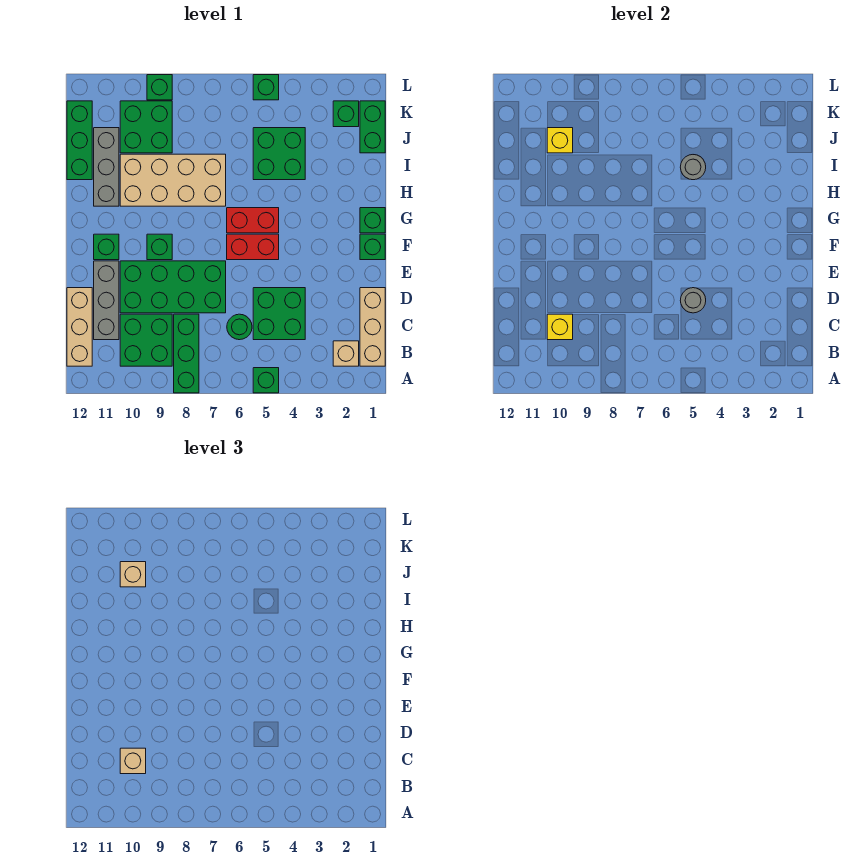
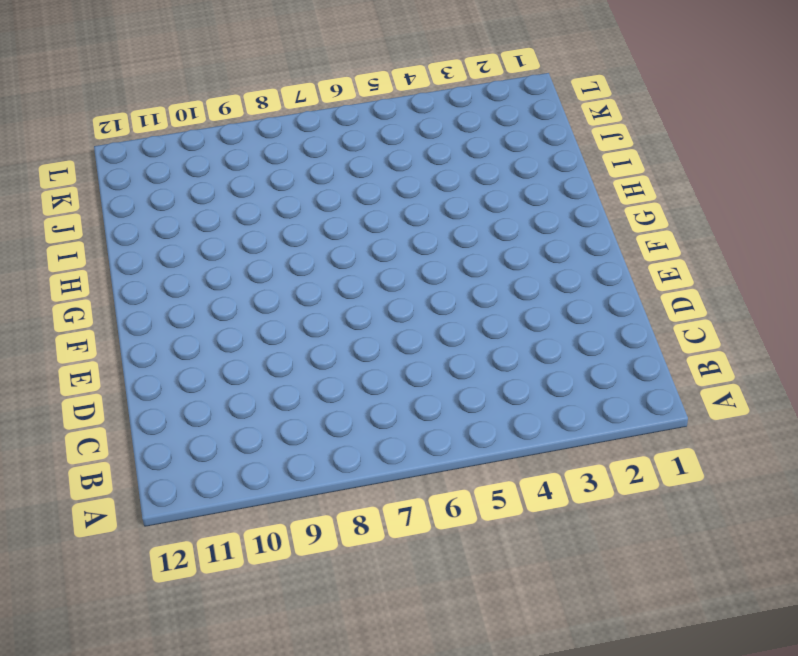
none -> green brick A5 level 1
none -> green brick A8:C8 level 1
none -> tan brick B1:D1 level 1
none -> tan brick B2 level 1

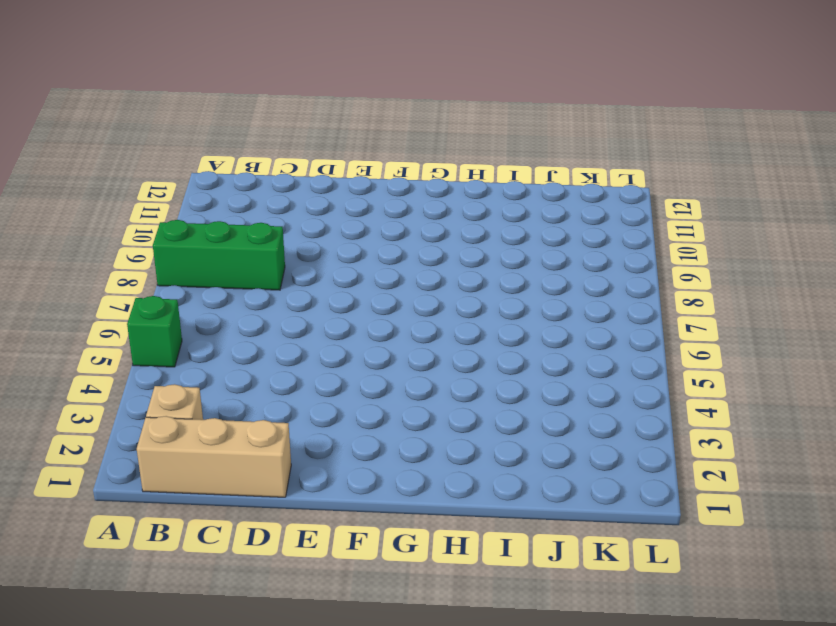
none -> green brick B9:C10 level 1
none -> tan brick B12:D12 level 1
none -> green brick C4:D5 level 1
none -> green round brick C6 level 1

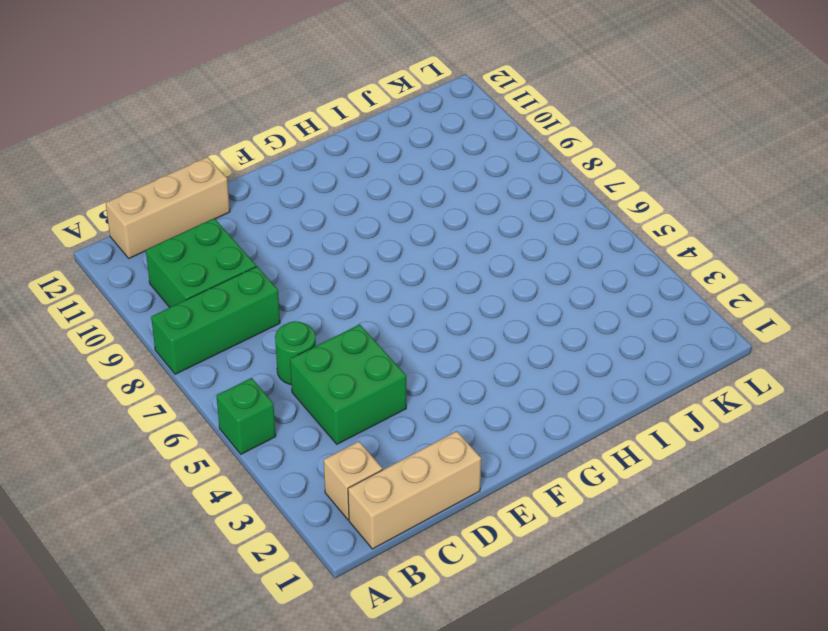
none -> grey brick C11:E11 level 1
none -> green brick D7:E10 level 1
none -> green brick F1 level 1
none -> red brick F5:F6 level 1

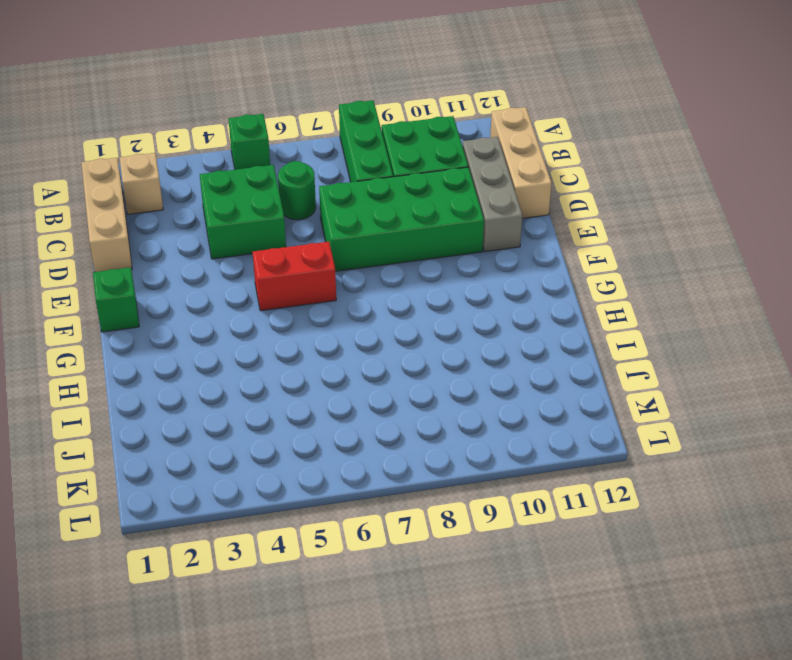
none -> green brick F9 level 1
none -> green brick F11 level 1
none -> green brick G1 level 1
none -> red brick G5:G6 level 1

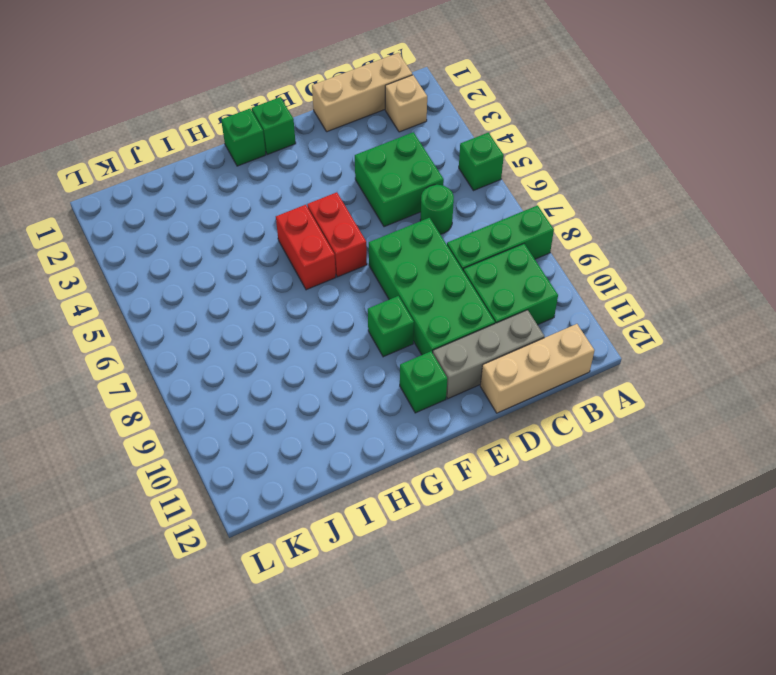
none -> tan brick H7:I10 level 1
none -> grey brick H11:J11 level 1
none -> green brick I4:J5 level 1
none -> green brick I12:K12 level 1

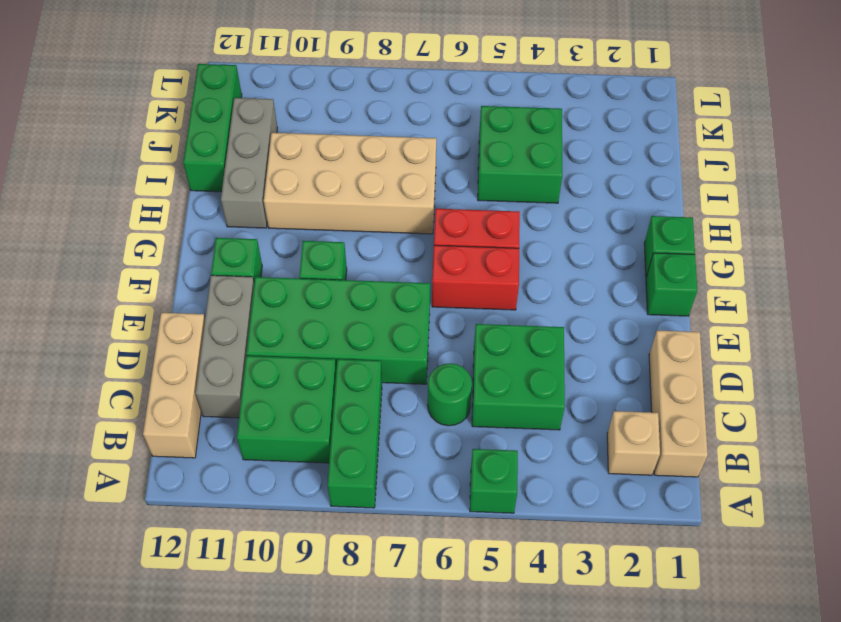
none -> green brick J1:K1 level 1
none -> green brick J9:K10 level 1
none -> green brick K2 level 1
none -> green brick L5 level 1

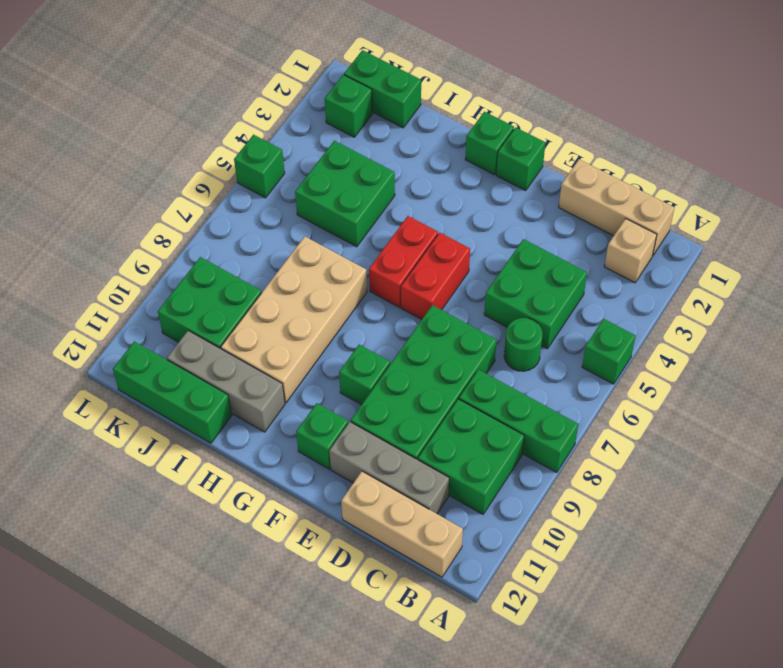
none -> green brick L9 level 1
none -> yellow brick C10 level 2
none -> grey round brick D5 level 2
none -> grey round brick I5 level 2

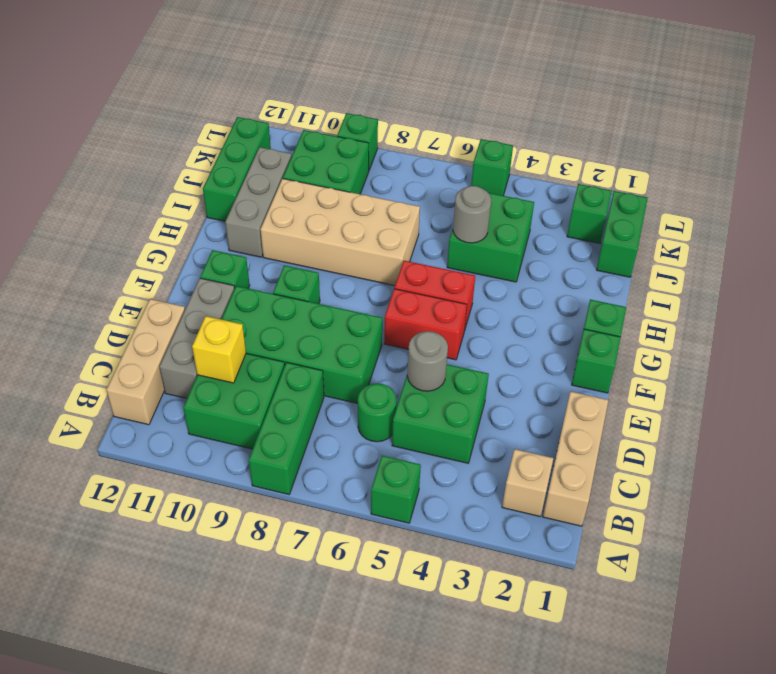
none -> yellow brick J10 level 2
none -> tan brick C10 level 3
none -> tan brick J10 level 3

